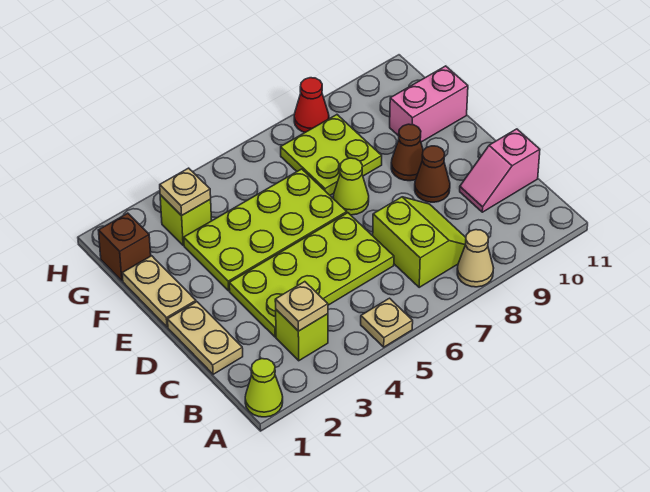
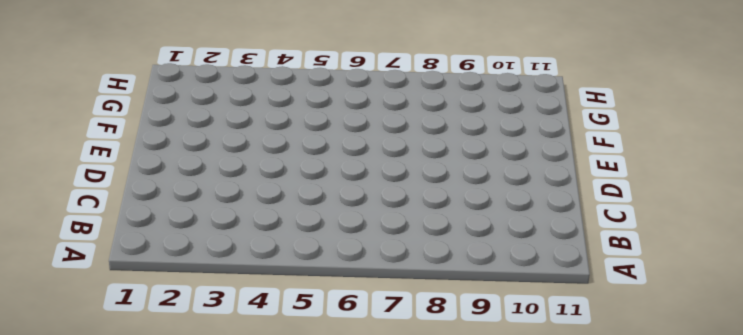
none -> lime cone A1 level 1
none -> tan plate A5 level 1
none -> tan cone A8 level 1

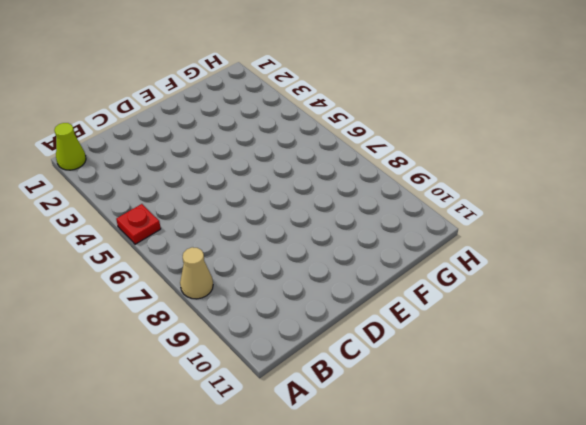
red plate A5 level 1 -> tan plate A5 level 1
none -> lime brick B3 level 1
none -> lime slope B7:C8 level 1 top 7
none -> tan plate C1:D1 level 1

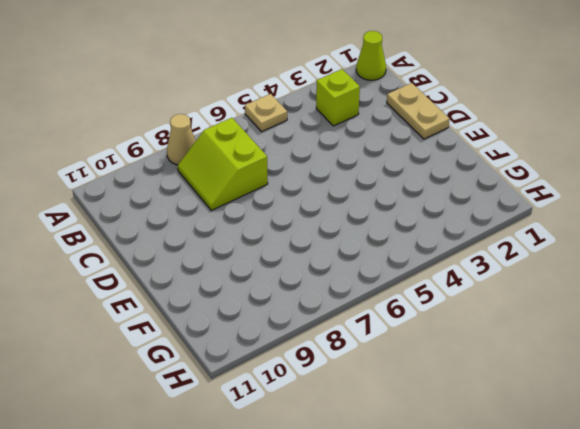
none -> lime plate C3:D6 level 1
none -> pink slope C10:C11 level 1 top 11
none -> brown cone D9 level 1

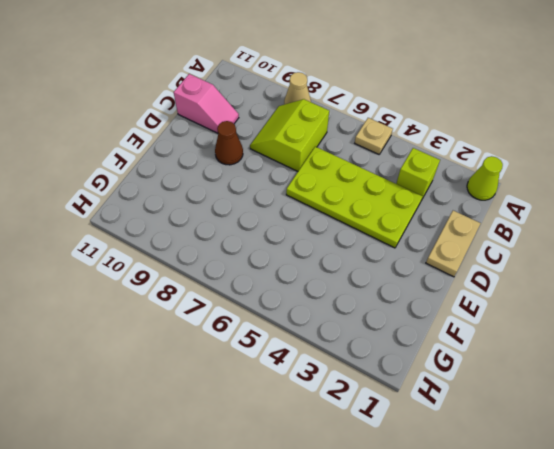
none -> tan plate E1:F1 level 1
none -> lime plate E3:F6 level 1
none -> lime cone E7 level 1

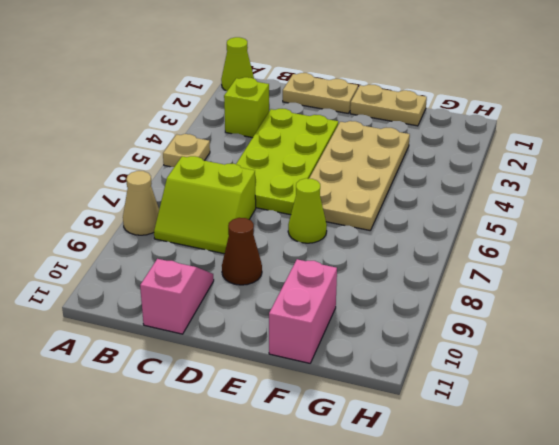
tan plate E3:F6 level 1 -> lime plate E3:F6 level 1
none -> brown cone E9 level 1
none -> lime plate F7:G8 level 1
none -> brown brick G1 level 1

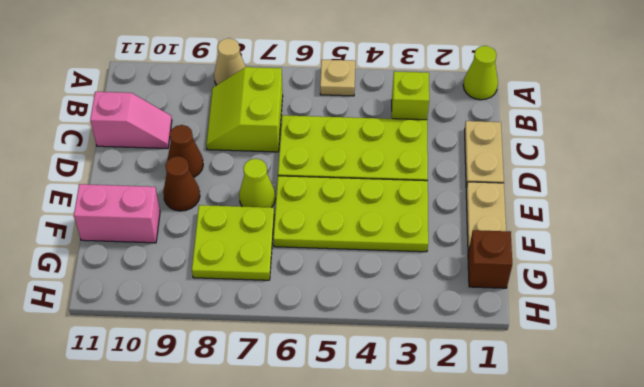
none -> lime brick G3 level 1
none -> red cone H8 level 1
none -> tan plate B3 level 2

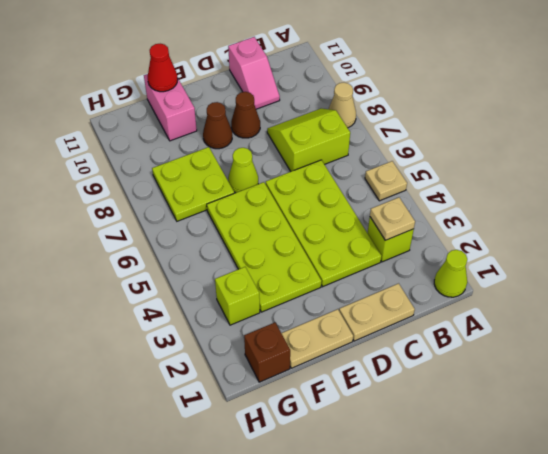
red cone F11 level 2 -> red cone H8 level 1
none -> tan plate G3 level 2

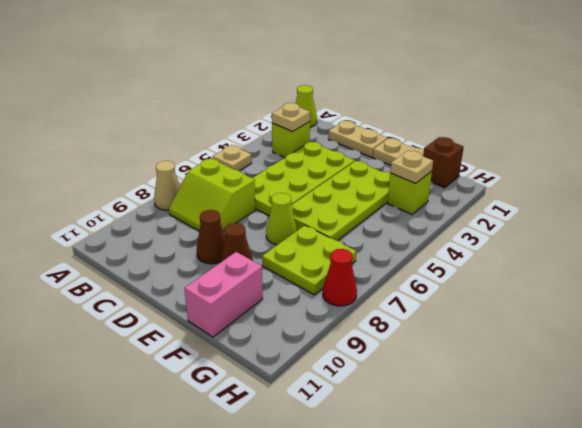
none -> pink slope C10:C11 level 1 top 11

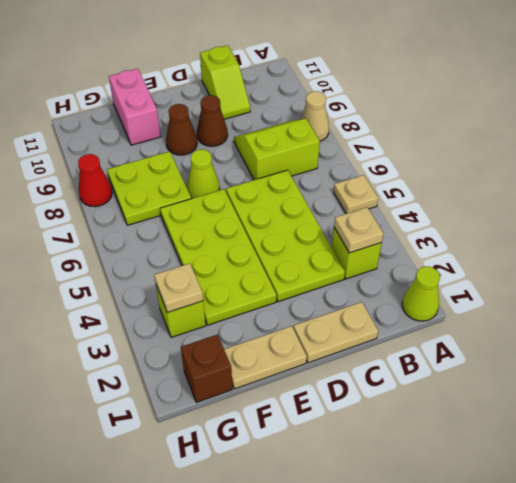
lime slope C10:C11 level 1 top 11 -> pink slope C10:C11 level 1 top 11

